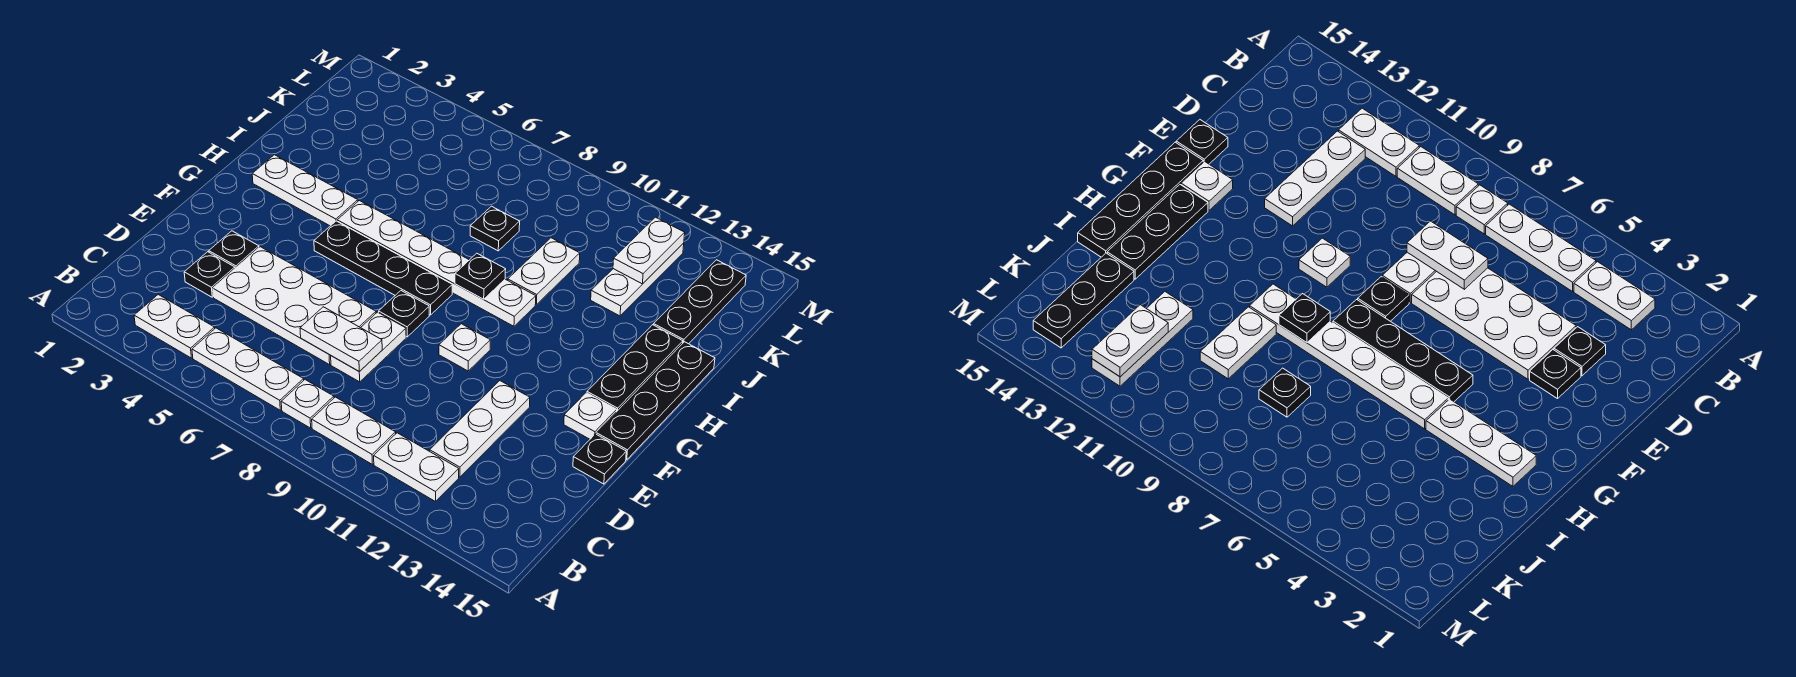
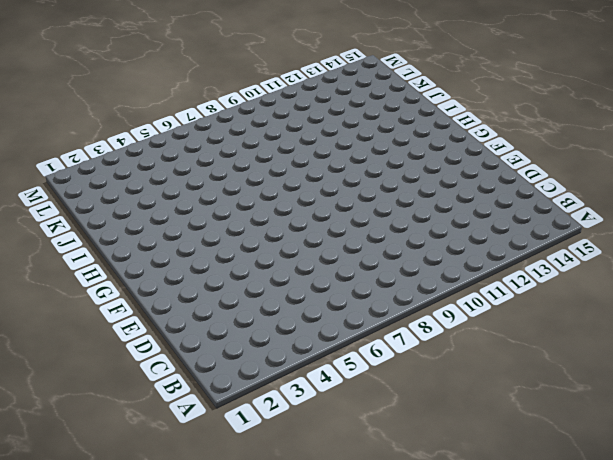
none -> white plate B3:B4 level 1
none -> white plate B5:B7 level 1
none -> white plate B8 level 1

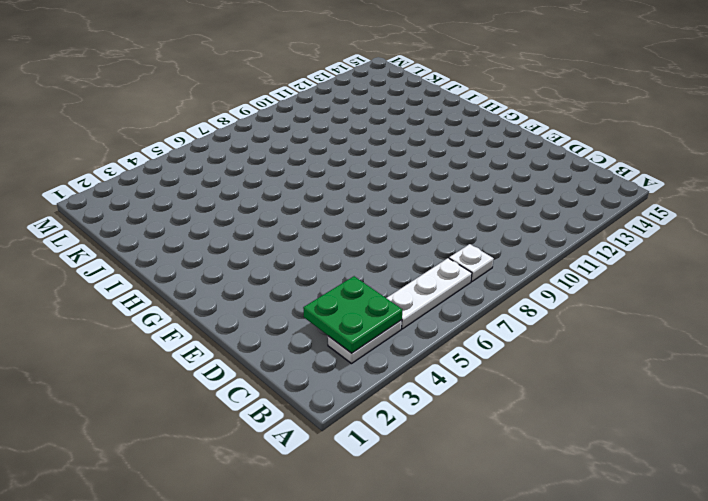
green plate B3:C4 level 2 -> none
none -> white plate B9:B10 level 1
none -> white plate B11:B12 level 1
none -> white plate C12:E12 level 1

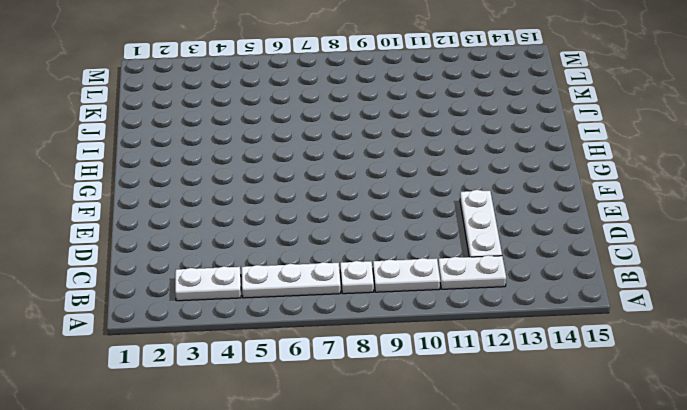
none -> black plate D3 level 1
none -> white plate D4:E7 level 1
none -> white plate D8:E8 level 1

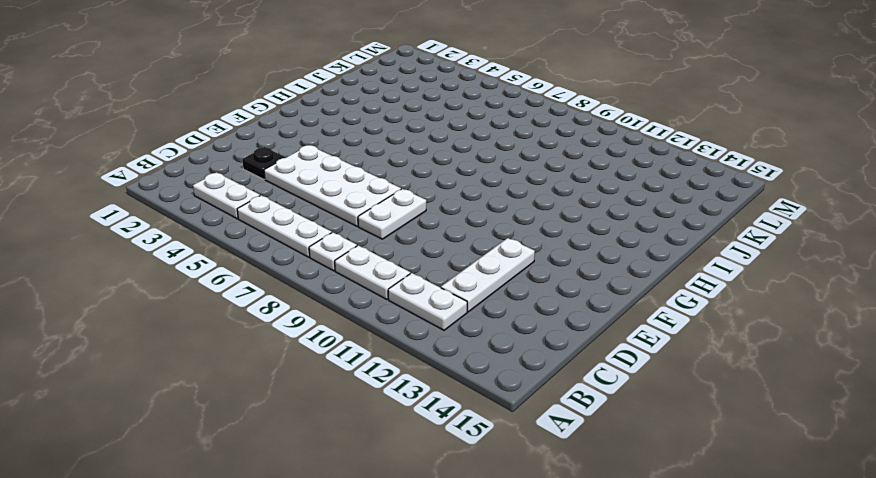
none -> black plate E3 level 1
none -> black plate E15 level 1
none -> black plate F8 level 1

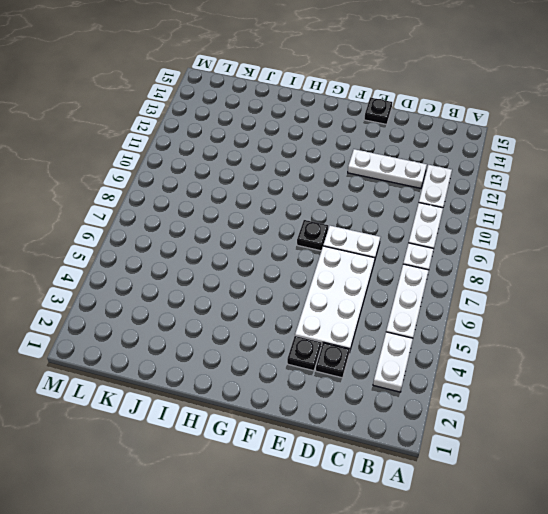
none -> white plate F10 level 1
none -> white plate F14 level 1
none -> black plate F15:I15 level 1

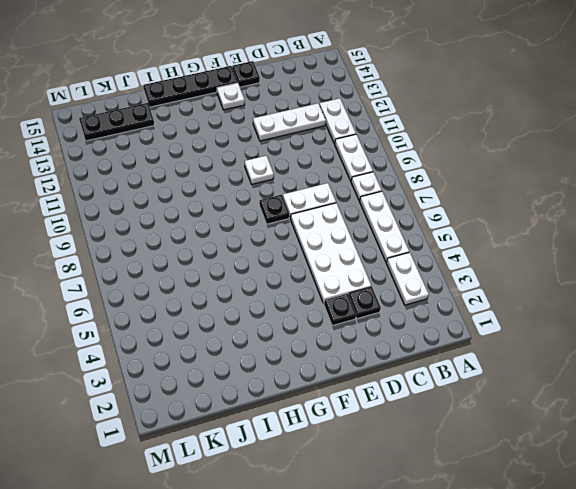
none -> black plate G5:G8 level 1
none -> black plate G14:I14 level 1
none -> white plate H2:H4 level 1

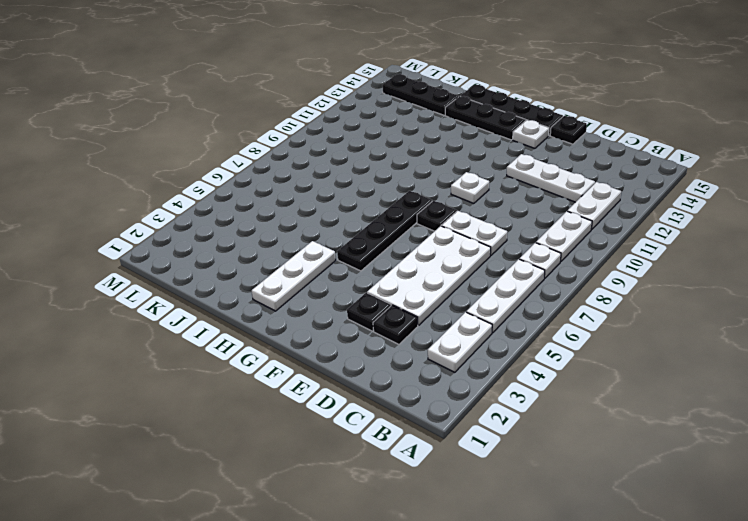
none -> white plate H5:H10 level 1
none -> white plate I10:J10 level 1
none -> black plate J8 level 1

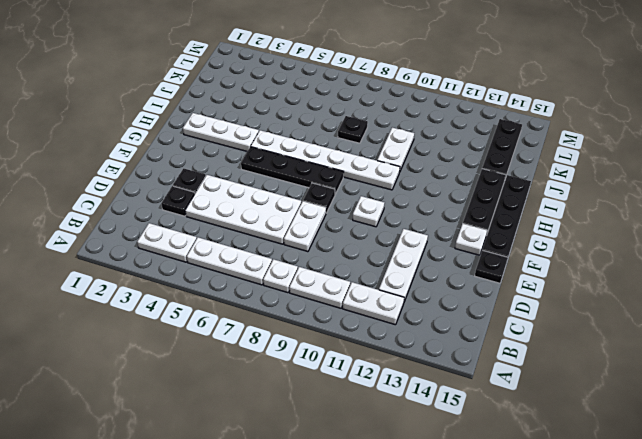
none -> white plate J12:L12 level 1
none -> white plate D7:D8 level 2
none -> black plate H9 level 2

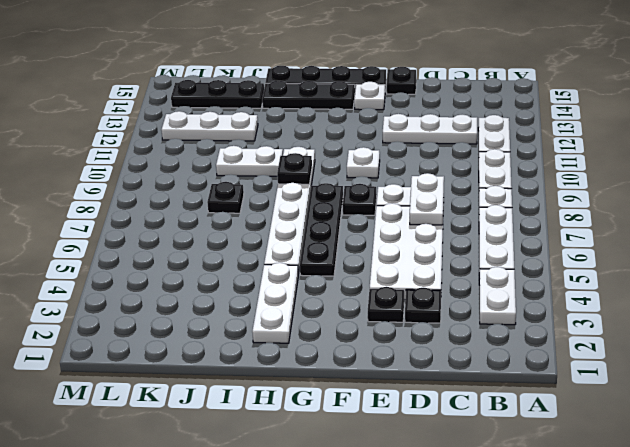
none -> white plate K12:L12 level 2

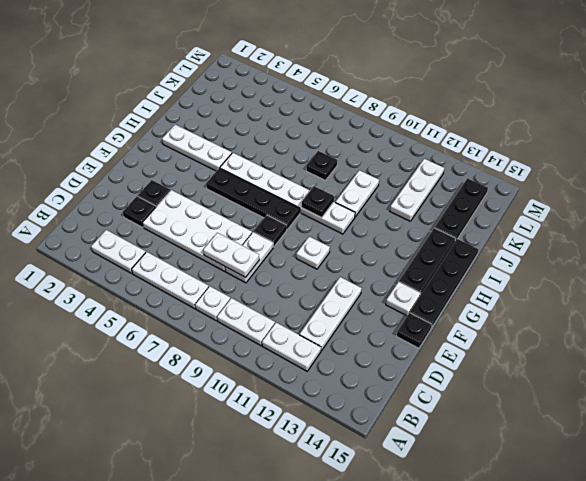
none -> white plate K12:L12 level 2

